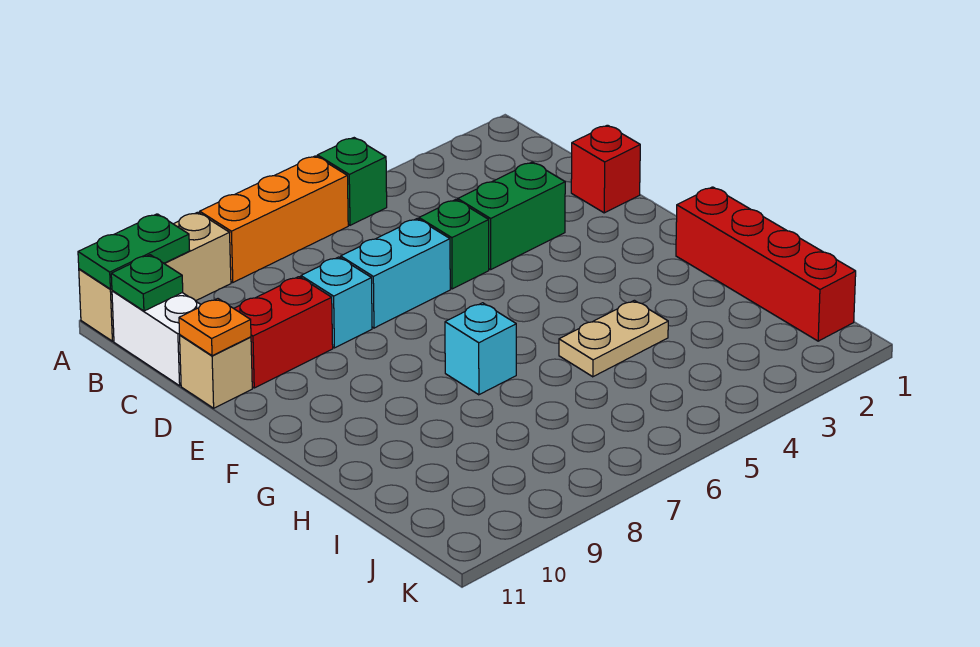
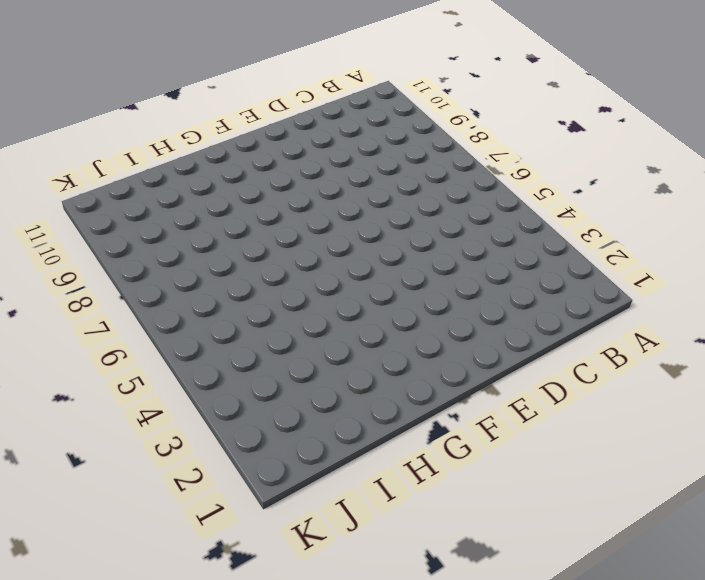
none -> green brick A5 level 1
none -> orange brick A6:A8 level 1
none -> tan brick A9:A11 level 1

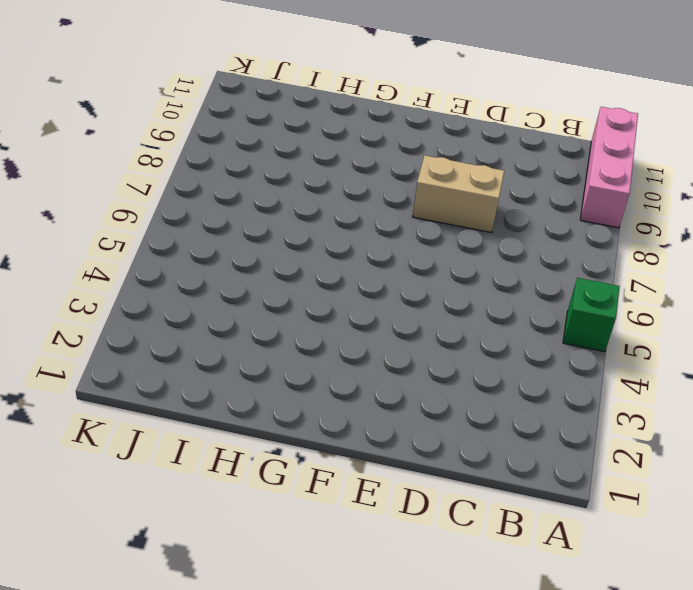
pink brick A9:A11 level 1 -> tan brick A9:A11 level 1
tan brick D8:E8 level 1 -> cyan brick D8 level 1
none -> orange brick A6:A8 level 1
none -> white brick B11:C11 level 1
none -> red brick D1 level 1

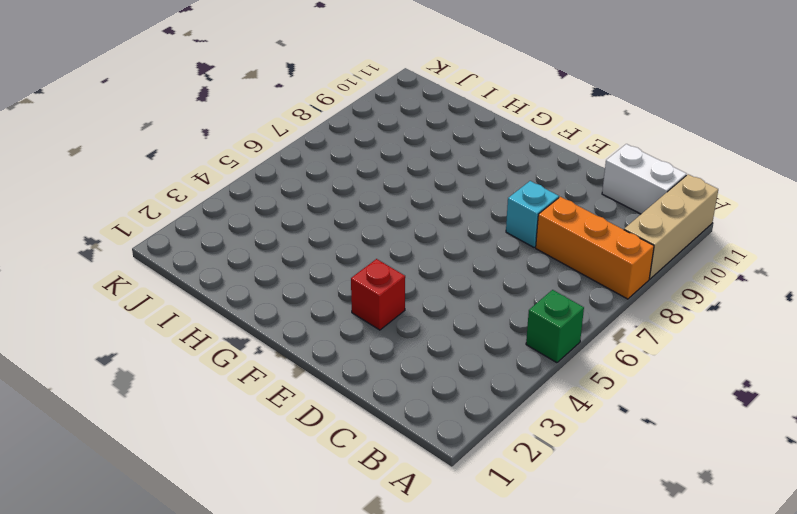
orange brick A8:C8 level 1 -> orange brick A6:A8 level 1
red brick E3 level 1 -> red brick D1 level 1
none -> green brick D3:D4 level 1
none -> green brick D5 level 1
none -> cyan brick D6:D7 level 1

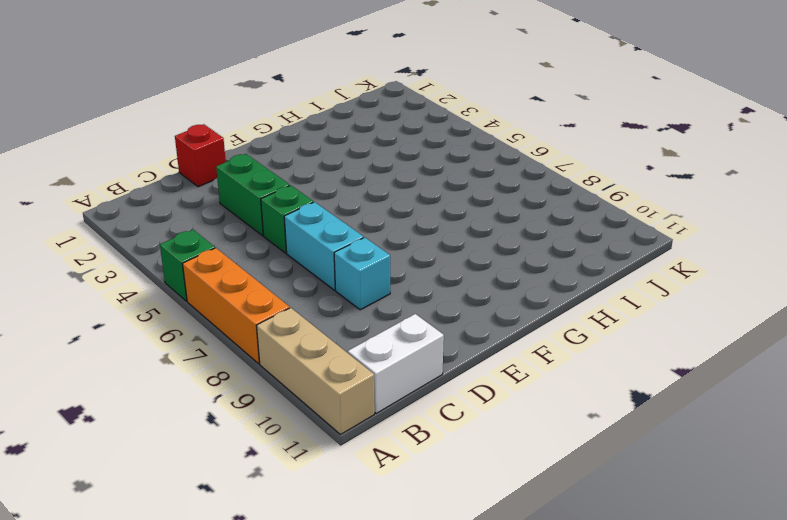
none -> red brick D9:D10 level 1
none -> tan brick D11 level 1
none -> red brick G1:J1 level 1

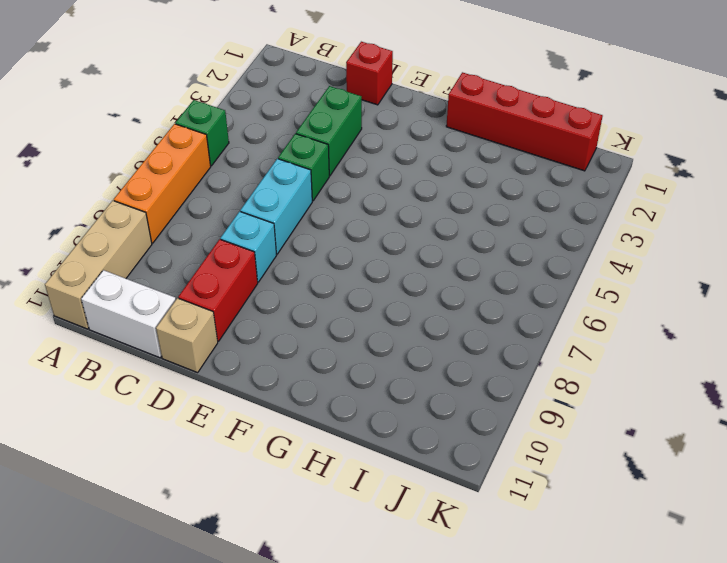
none -> cyan brick G7 level 1
none -> tan plate H4:H5 level 1
none -> green plate A10:A11 level 2

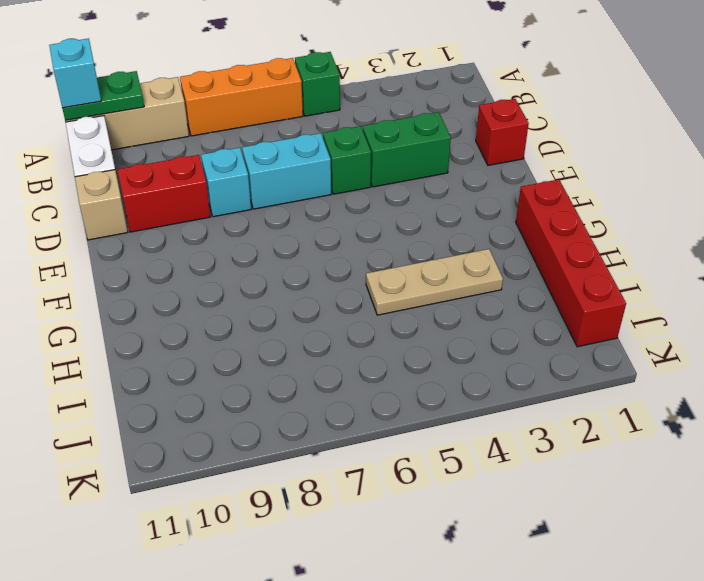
cyan brick A11 level 3 -> cyan brick G7 level 1
tan plate H3:H5 level 1 -> tan plate H4:H5 level 1
none -> green plate B11 level 2
none -> orange plate D11 level 2

